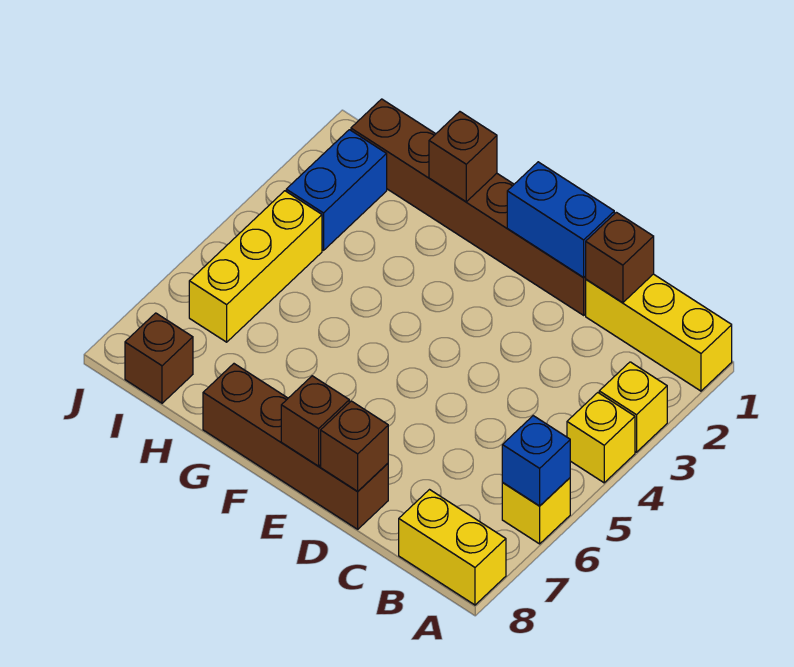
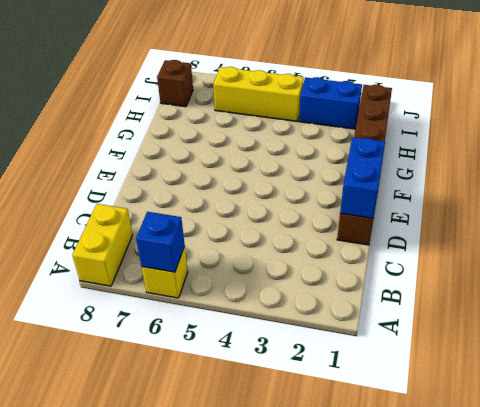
none -> yellow brick A1:C1 level 1
none -> yellow brick A3 level 1
none -> yellow brick A4 level 1

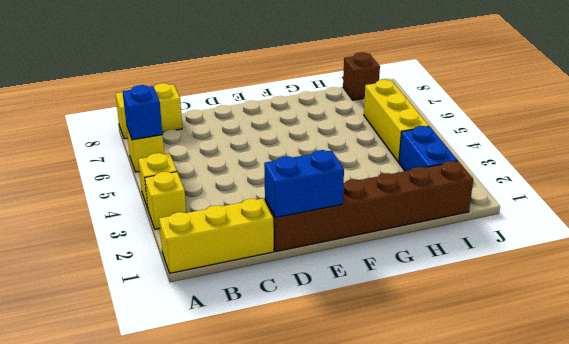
none -> brown brick D8:G8 level 1
none -> brown brick C1 level 2
none -> brown brick D8 level 2

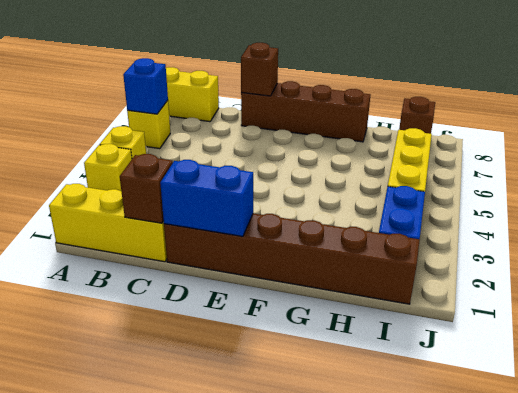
none -> brown brick E8 level 2
none -> brown brick G1 level 2

